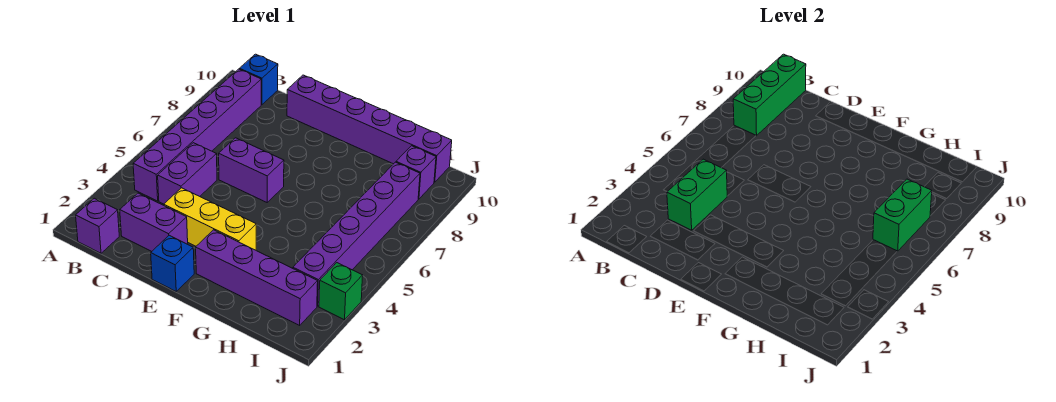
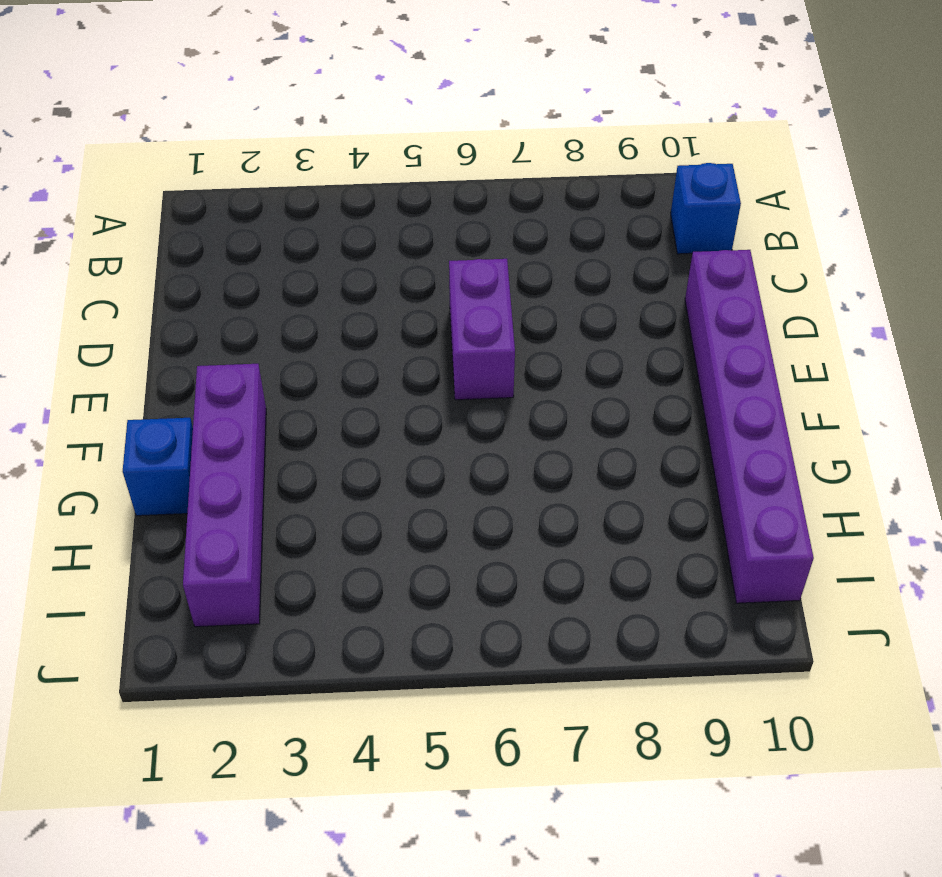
blue brick G1 level 1 -> blue brick E1 level 1
none -> purple brick B1 level 1
none -> purple brick B4:B9 level 1
none -> purple brick C2:D2 level 1

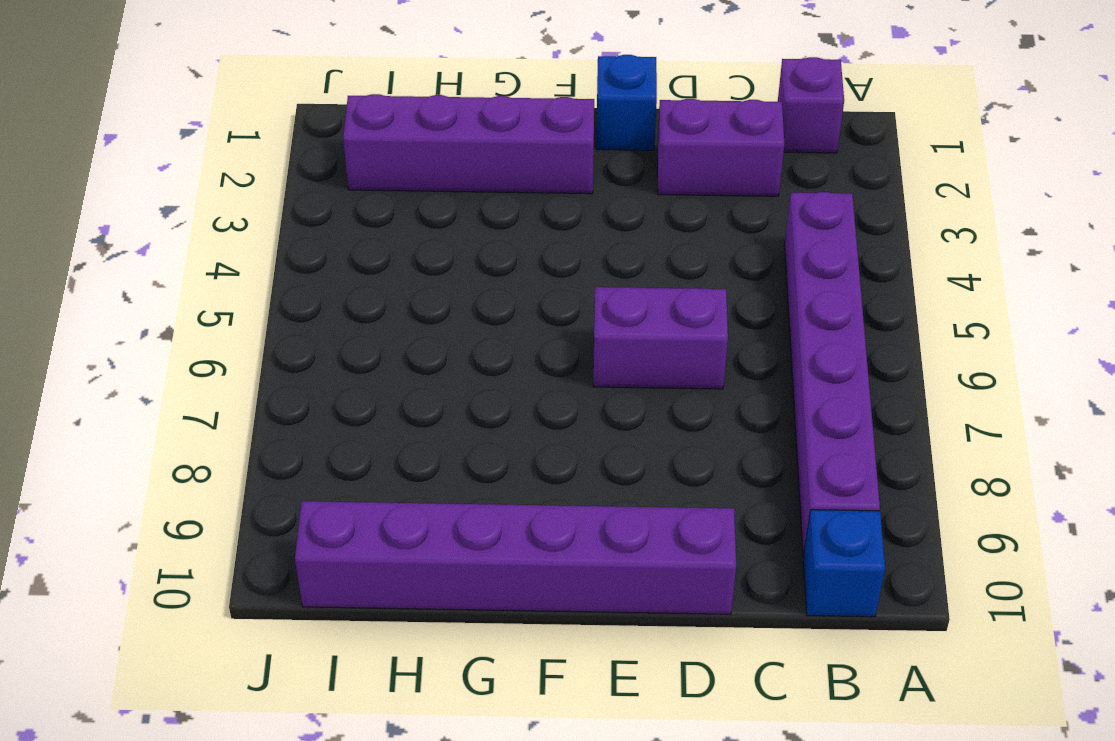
none -> purple brick C4:C5 level 1
none -> yellow brick D3:F3 level 1
none -> purple brick I3:I8 level 1

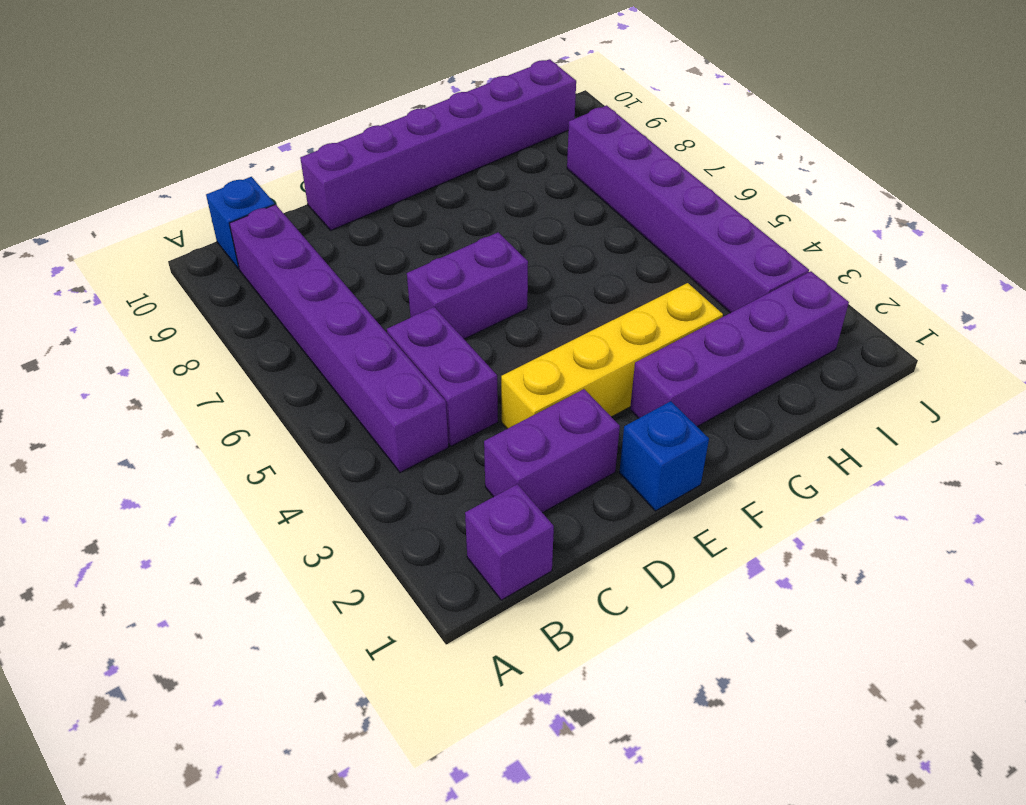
yellow brick D3:G3 level 1 -> yellow brick D3:F3 level 1
none -> purple brick I9 level 1
none -> green brick J3 level 1
none -> green brick B8:B10 level 2

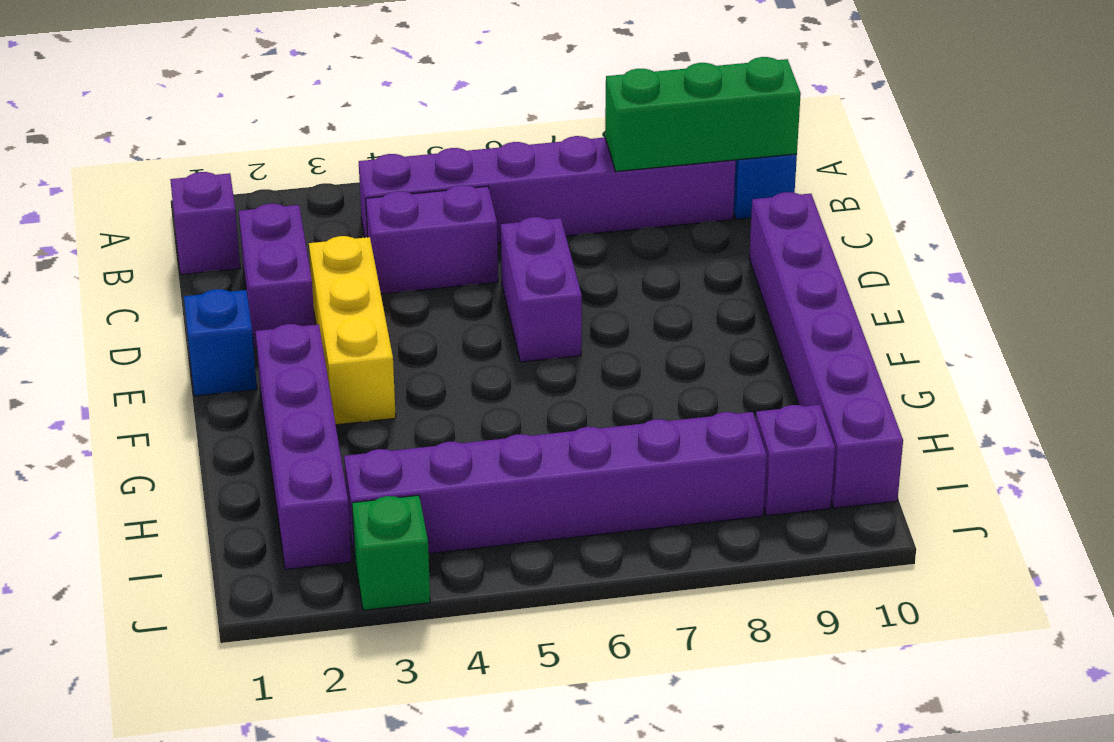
none -> green brick C3:C4 level 2
none -> green brick I6:I7 level 2

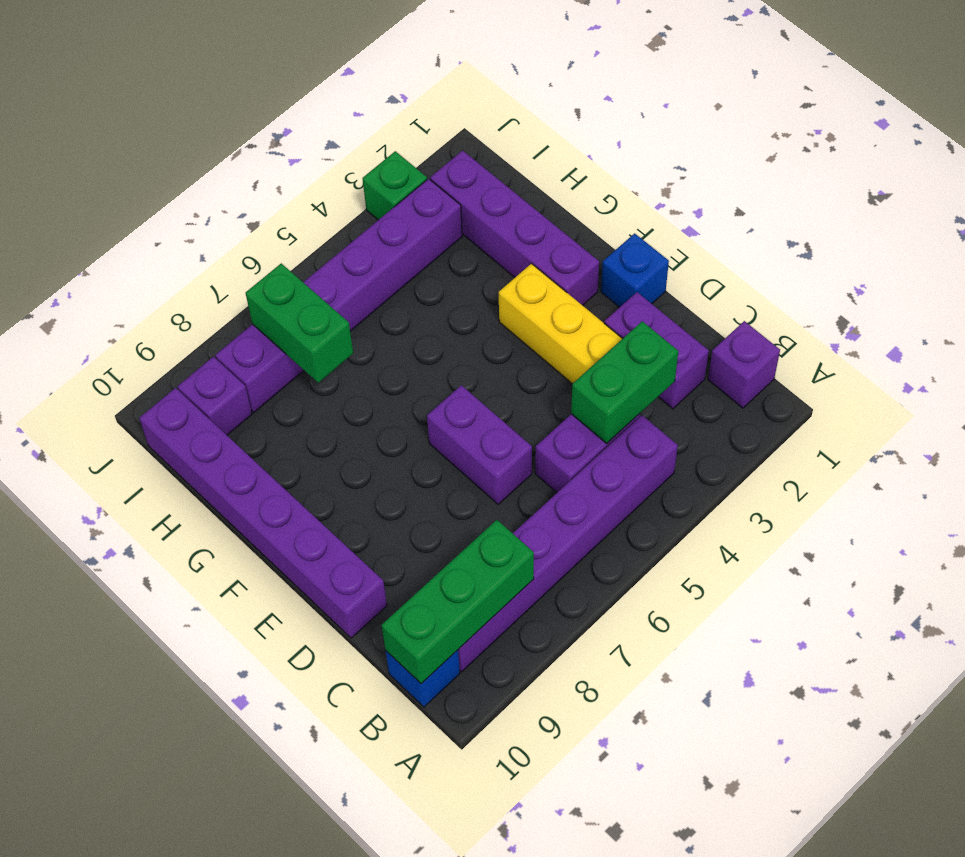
green brick H7:I7 level 2 -> green brick I6:I7 level 2

